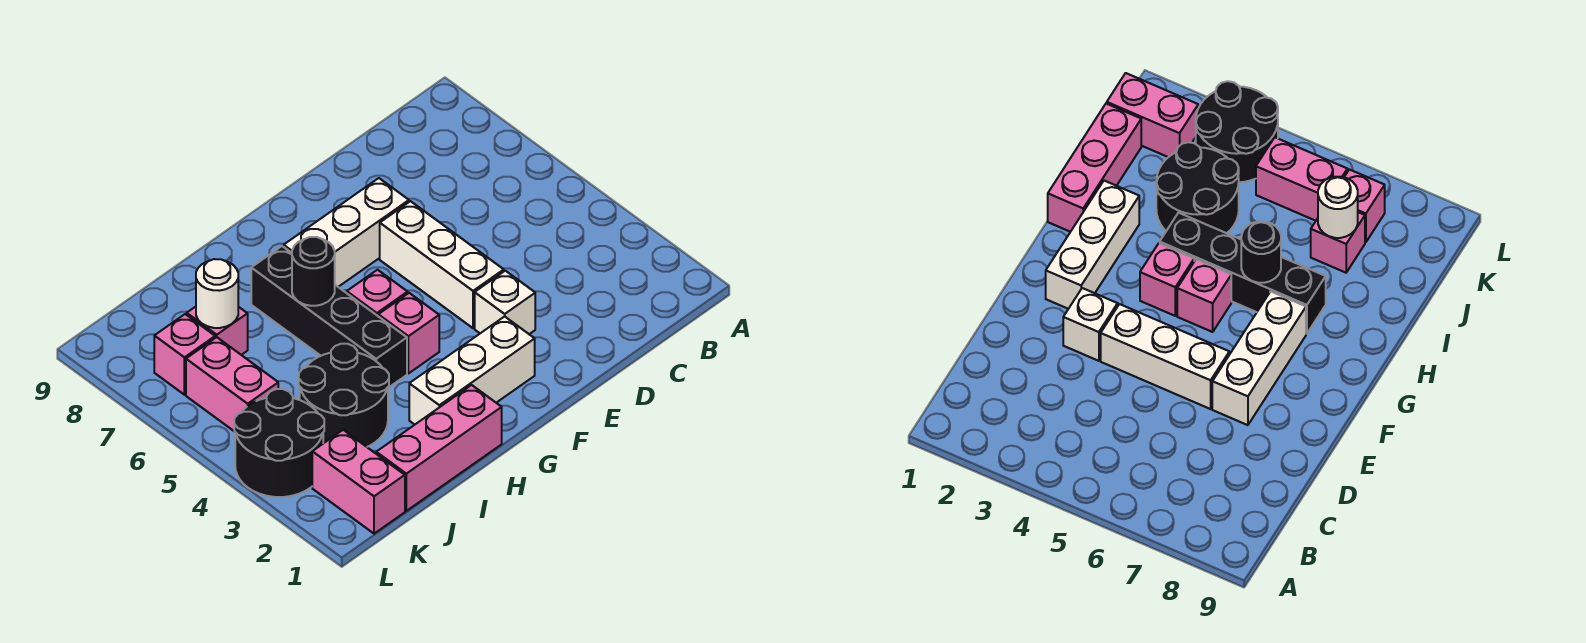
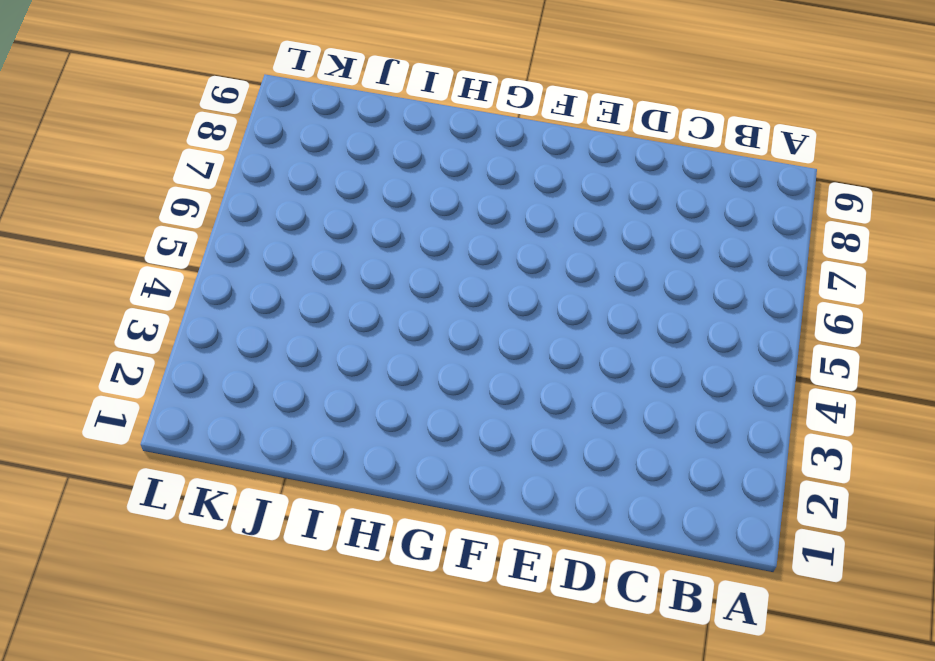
none -> white brick E3 level 1
none -> white brick E4:E6 level 1
none -> white brick E7:G7 level 1

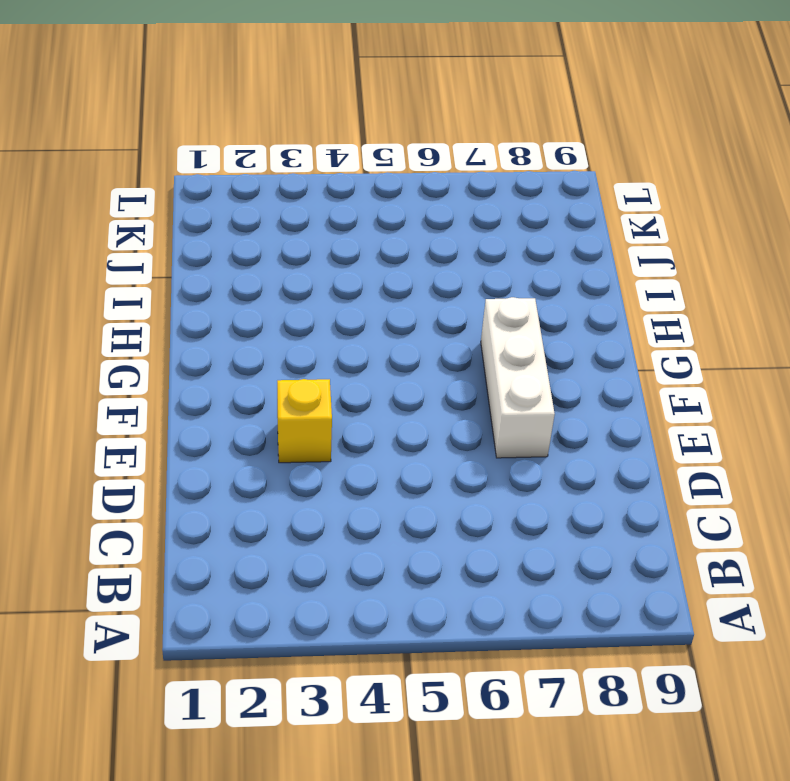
yellow brick E3 level 1 -> white brick E3 level 1
none -> white brick E4:E6 level 1
none -> white brick F2:H2 level 1
none -> pink brick G4 level 1

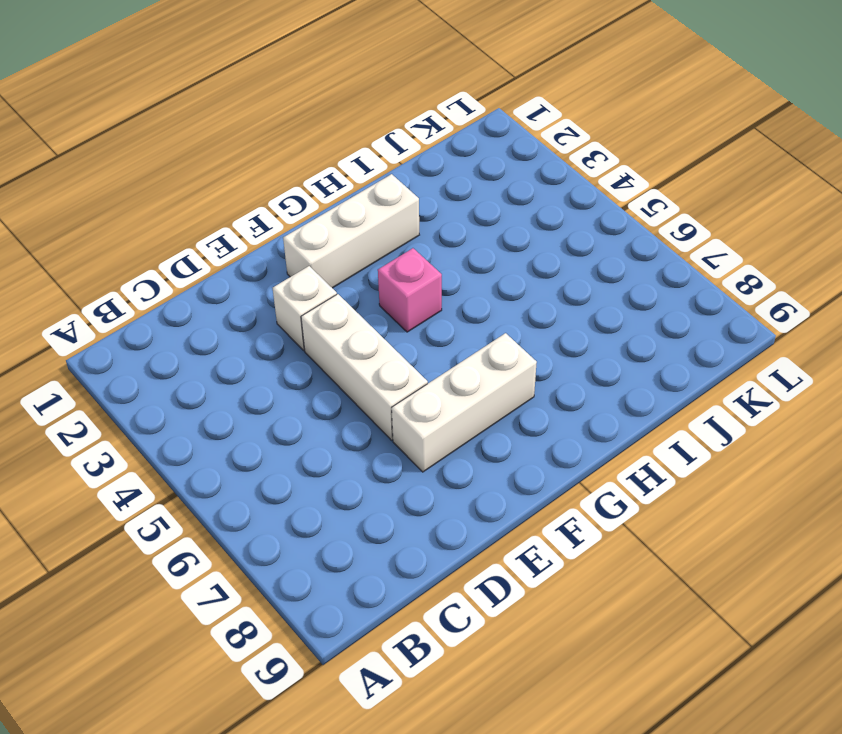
none -> pink brick G5 level 1
none -> pink brick H1:J1 level 1
none -> black brick H4:H7 level 1

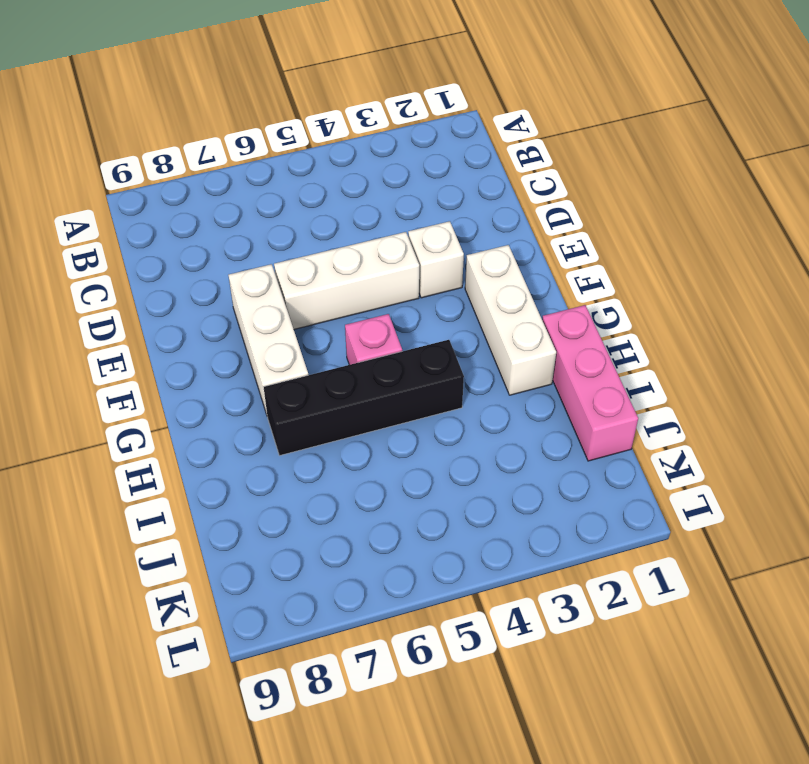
none -> pink brick G4 level 1
none -> black round brick I3:J4 level 1
none -> pink brick J7 level 1

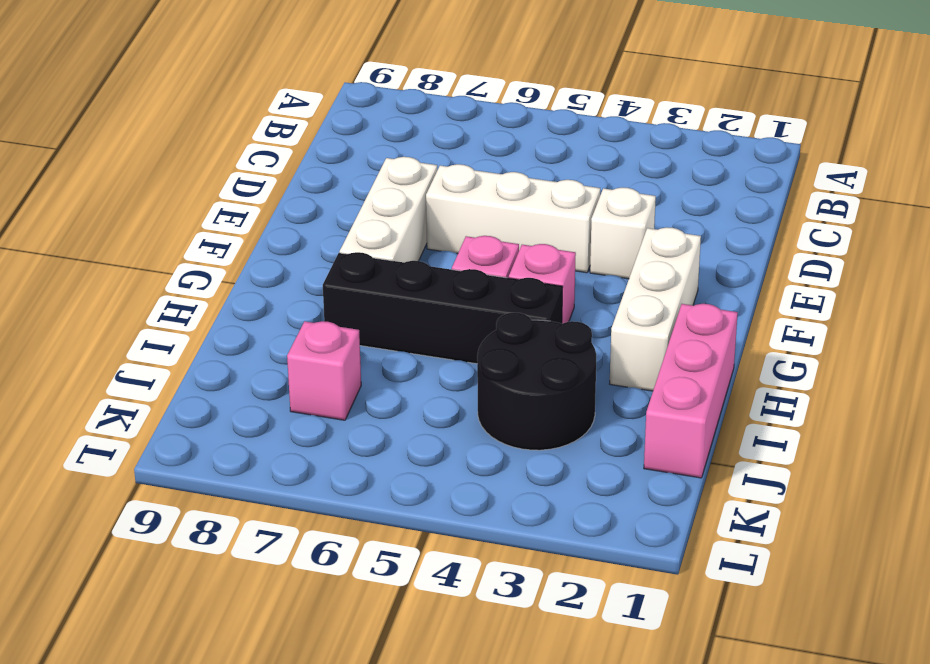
none -> pink brick K1:K2 level 1
none -> black round brick K3:L4 level 1
none -> pink brick K5:K6 level 1

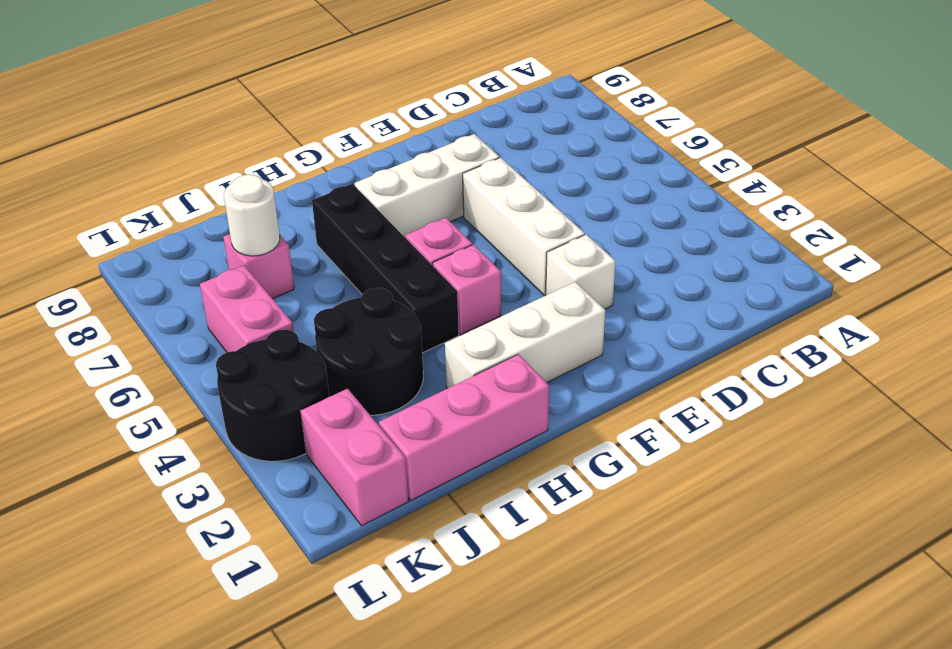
none -> pink brick K7 level 1
none -> black round brick H6 level 2

